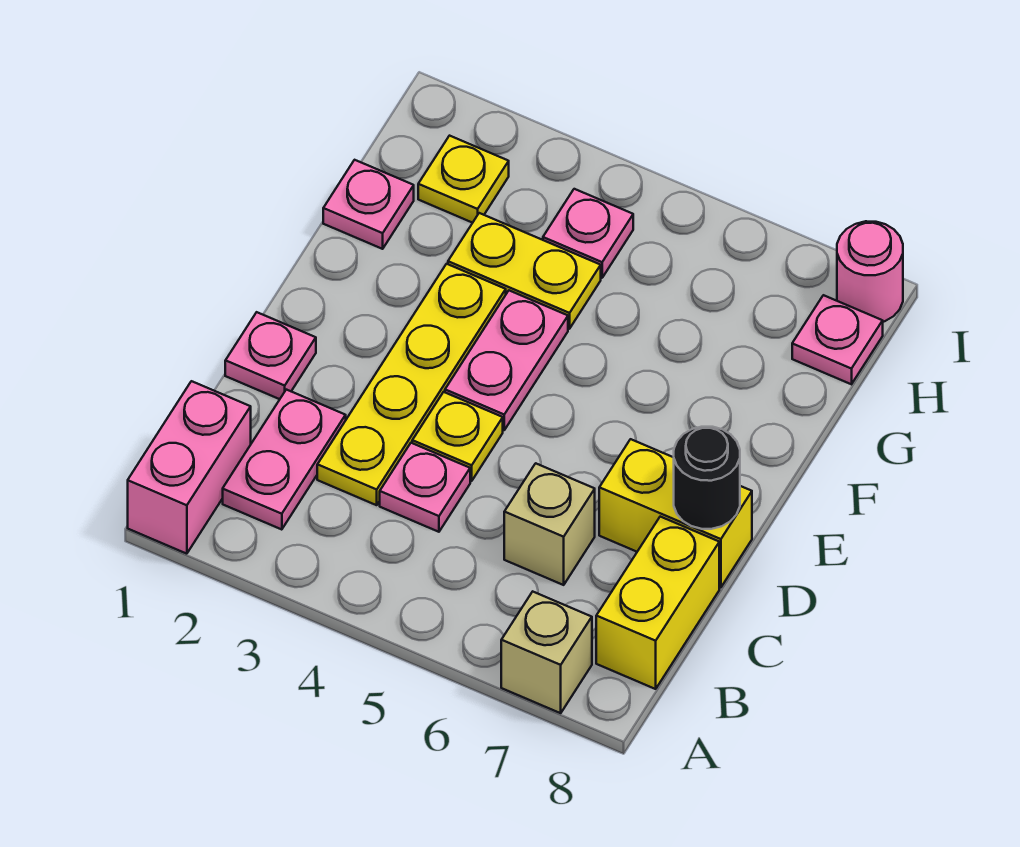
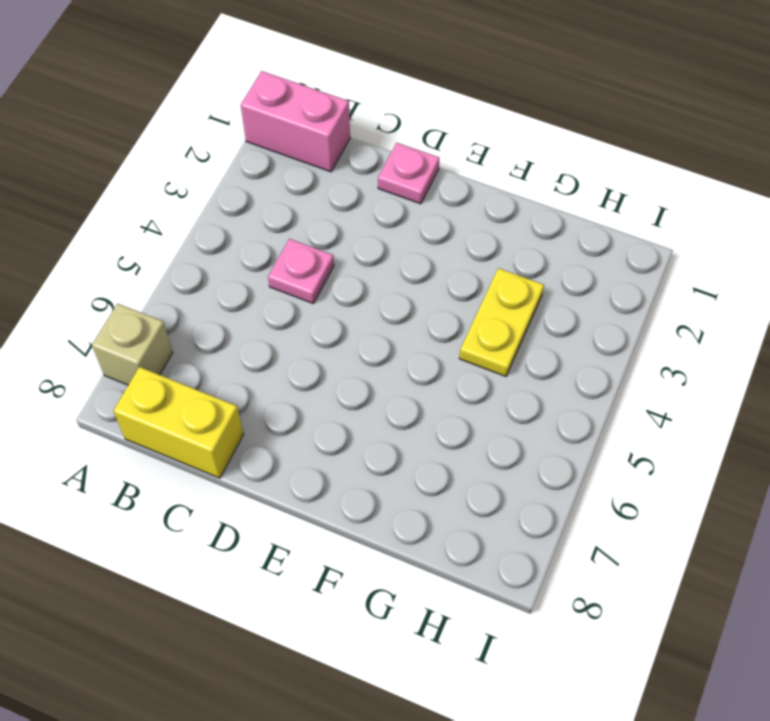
none -> pink plate B2:C2 level 1
none -> yellow plate C3:F3 level 1
none -> tan brick C6 level 1

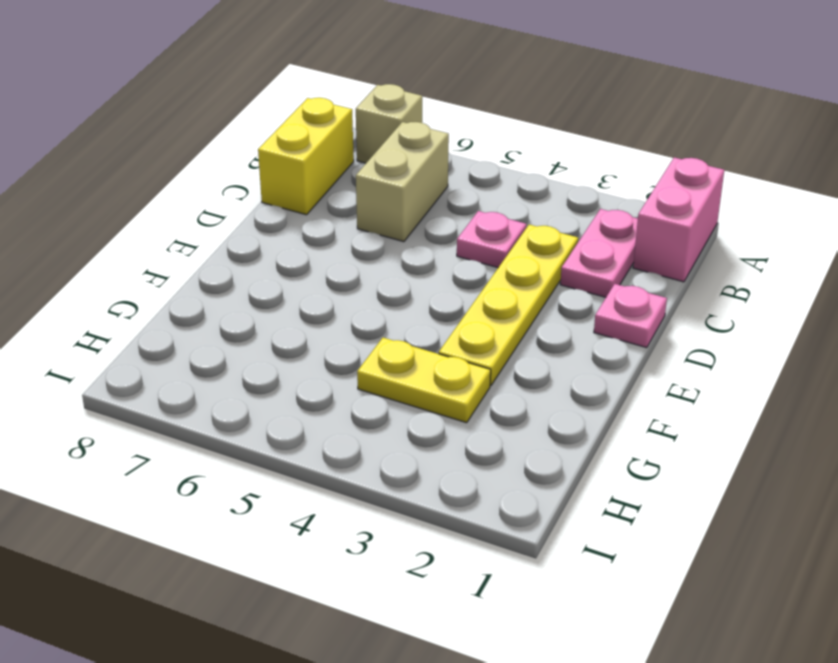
tan brick B6:C6 level 1 -> tan brick C6 level 1
none -> yellow plate D4 level 1
none -> yellow brick D7:D8 level 1
none -> pink plate E4:F4 level 1

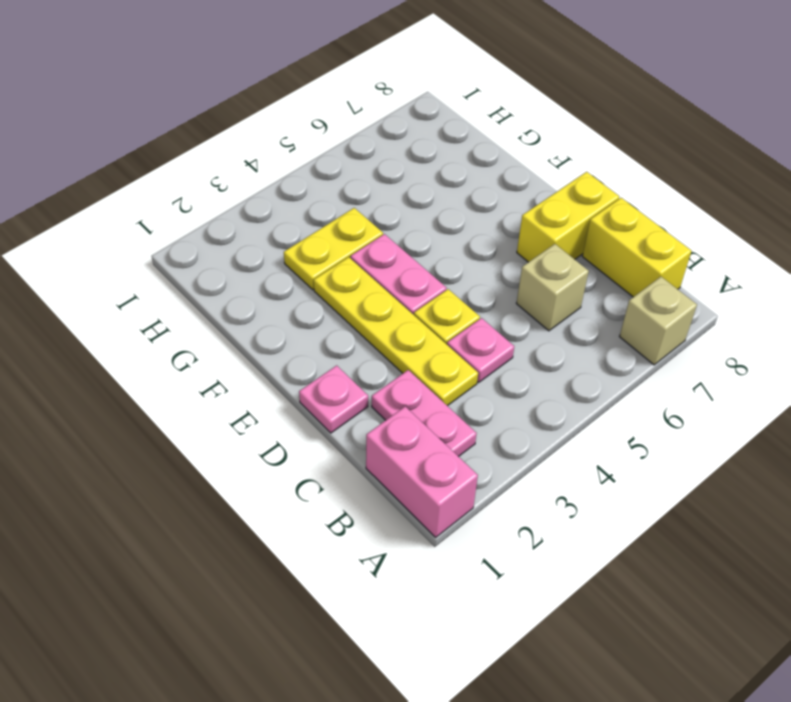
none -> pink plate G1 level 1
none -> yellow plate H2 level 1
none -> pink plate H4 level 1

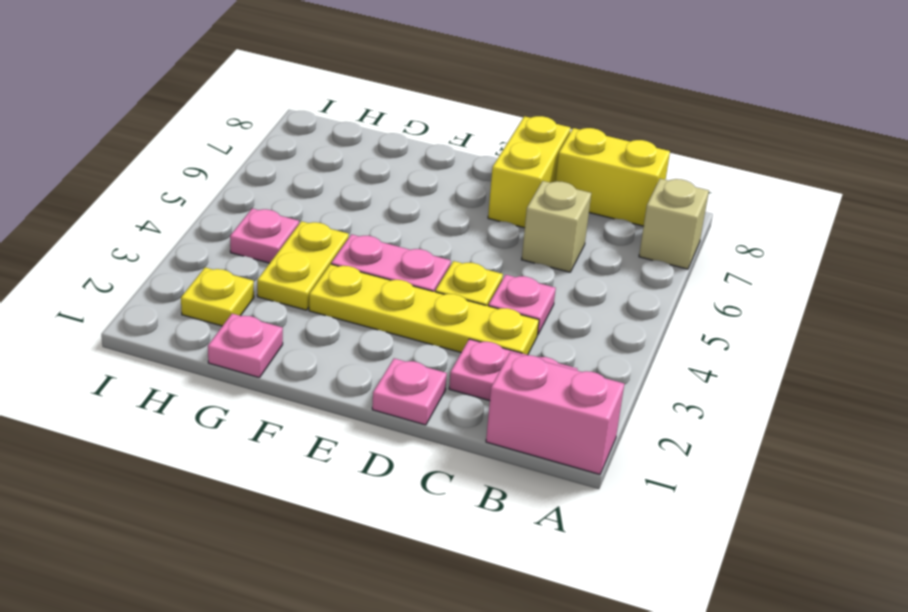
none -> pink plate H8 level 1
none -> pink round brick I8 level 1
none -> black round brick D8 level 2

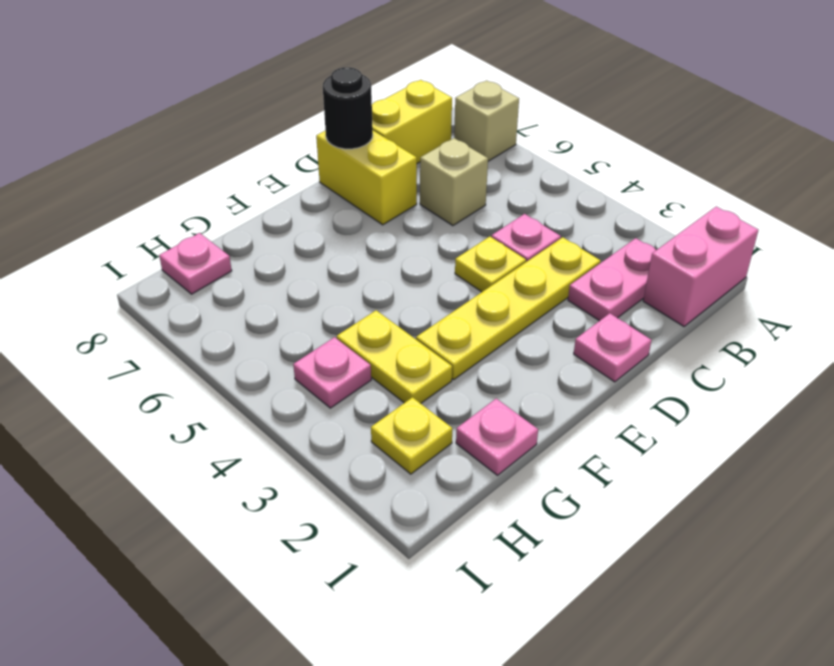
none -> pink plate E4:F4 level 1
none -> pink round brick I8 level 1

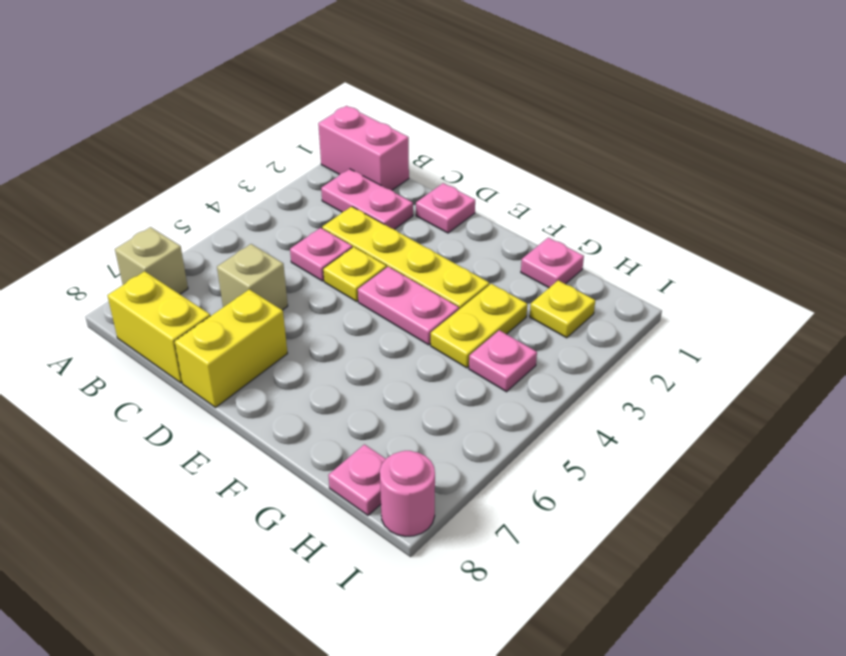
none -> black round brick D8 level 2

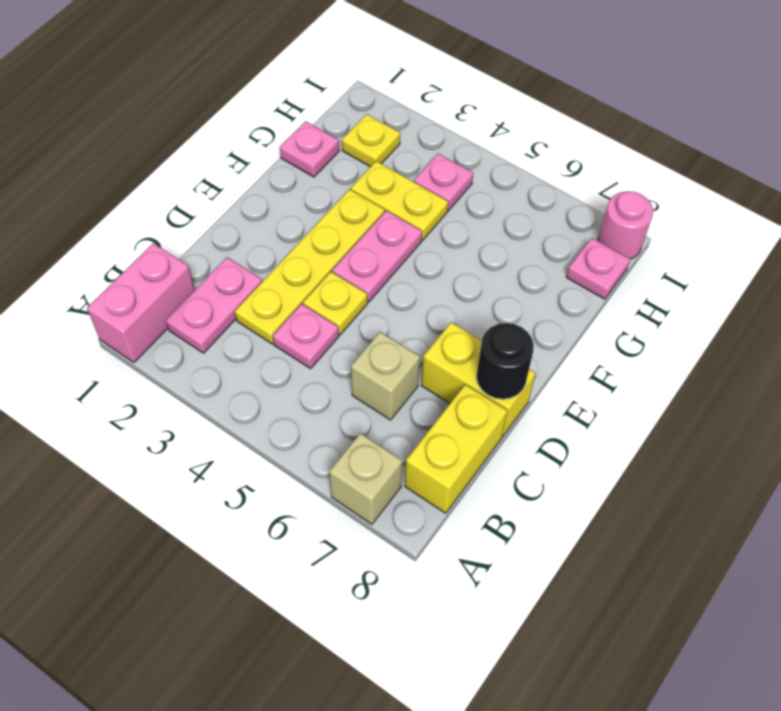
none -> pink plate D1 level 1

